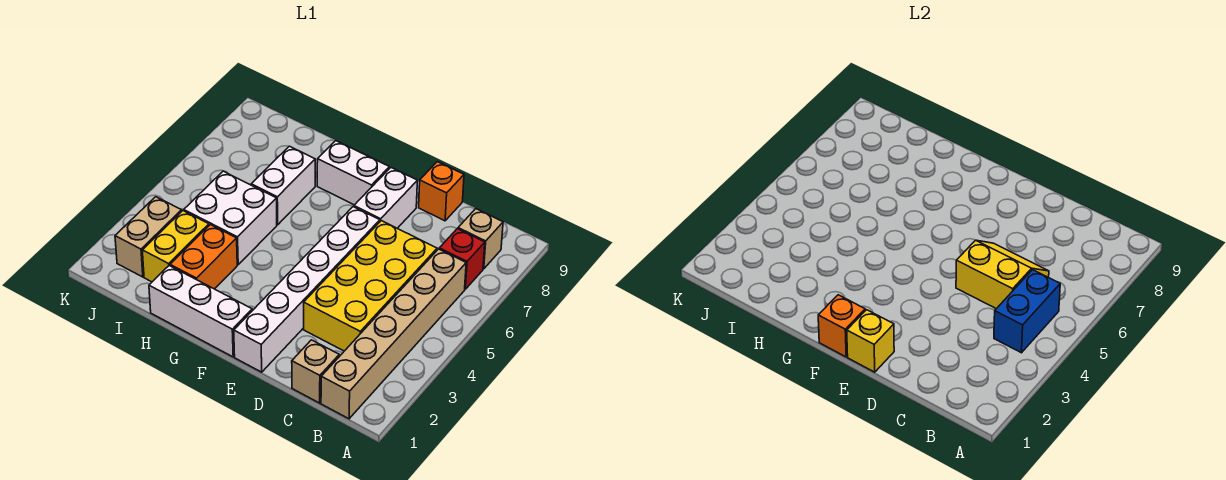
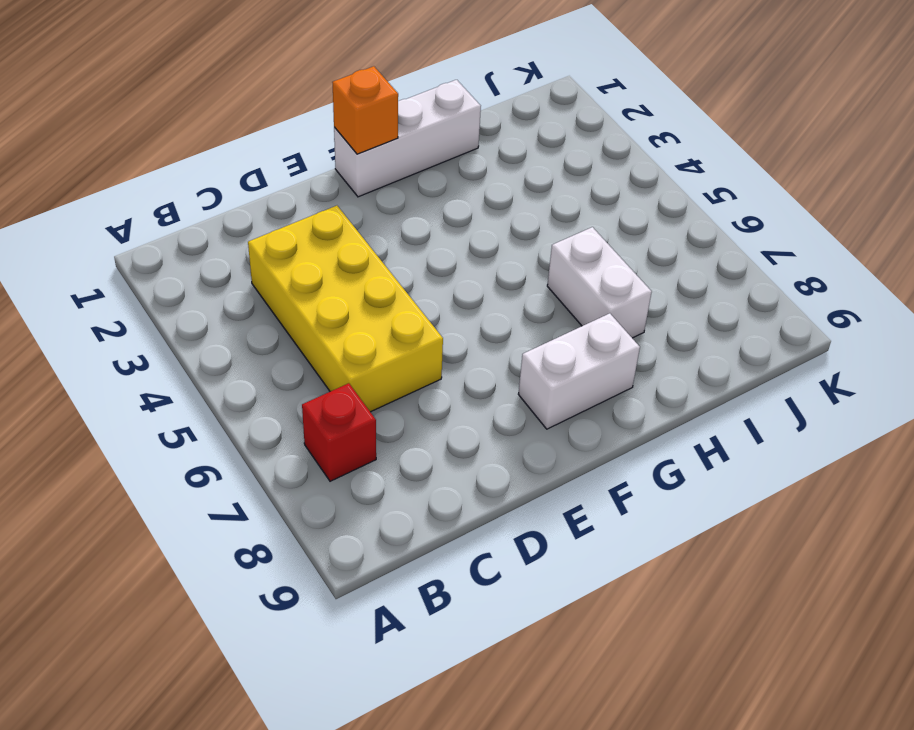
none -> tan brick B1:B6 level 1
none -> tan brick B8 level 1
none -> tan brick C1 level 1

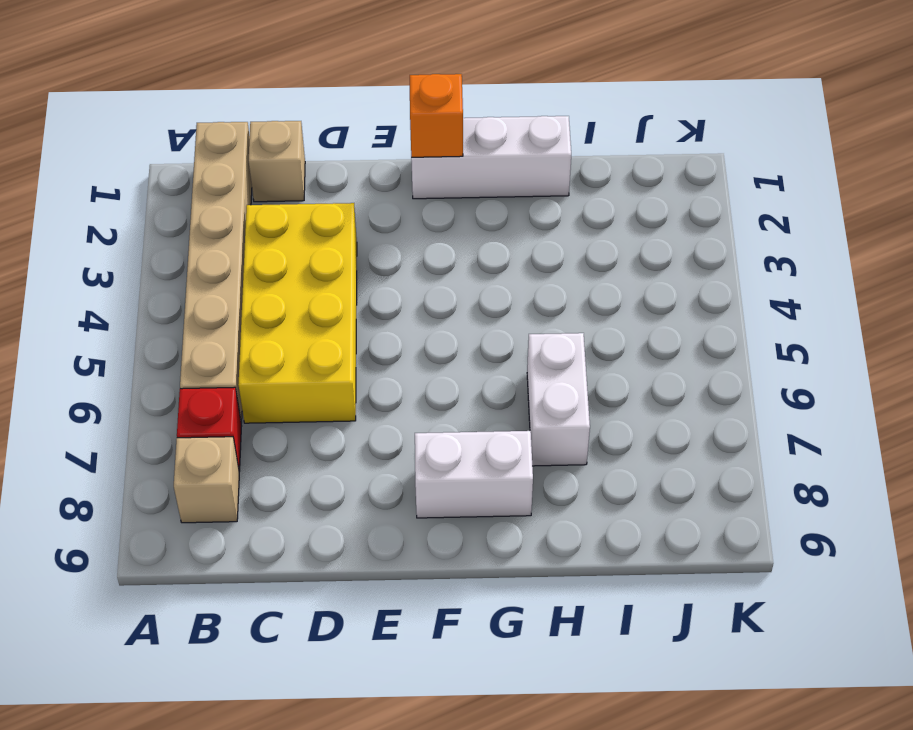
none -> orange brick D9 level 1
none -> white brick E1:E6 level 1
none -> white brick E7:E8 level 1

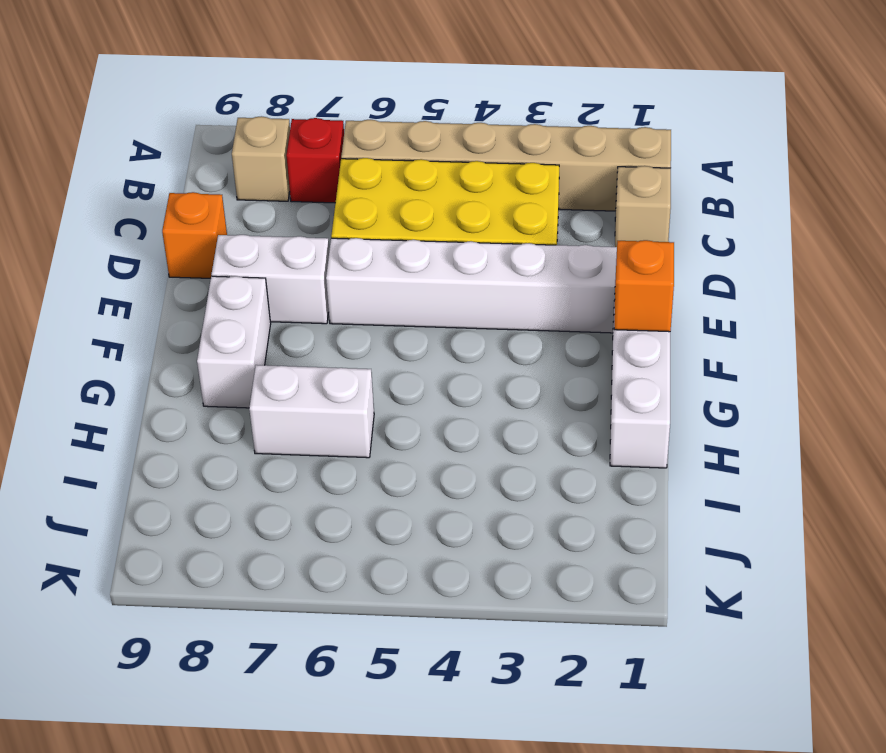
none -> orange brick H2:H3 level 1
none -> white brick H4:I5 level 1
none -> yellow brick I2:I3 level 1

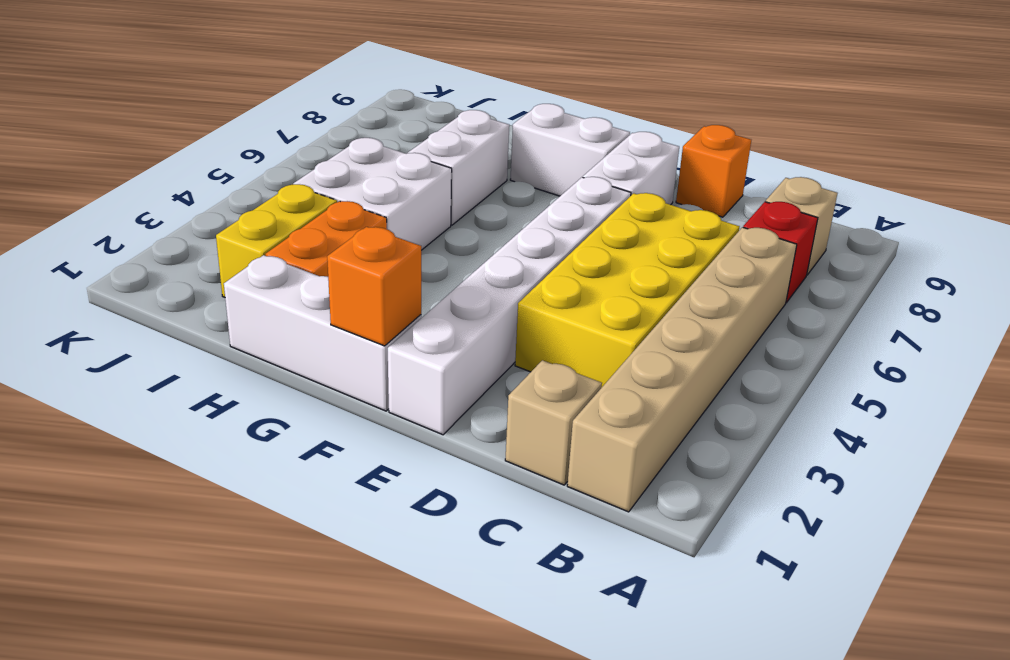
none -> tan brick J2:J3 level 1
none -> blue brick B4:B5 level 2
none -> yellow slope C5:D6 level 2 top 5

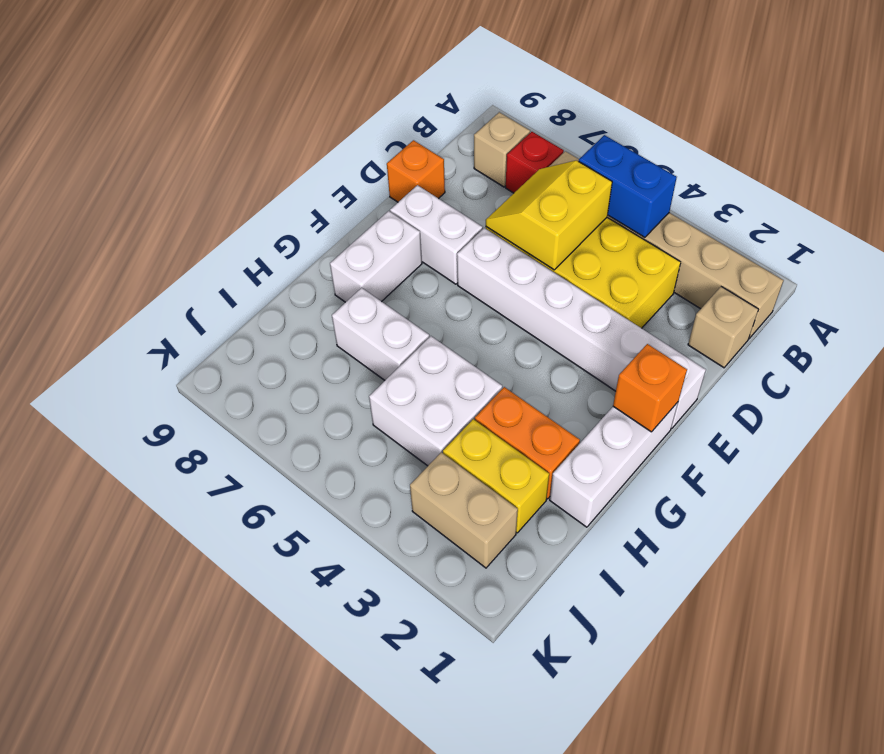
none -> yellow brick E1 level 2

